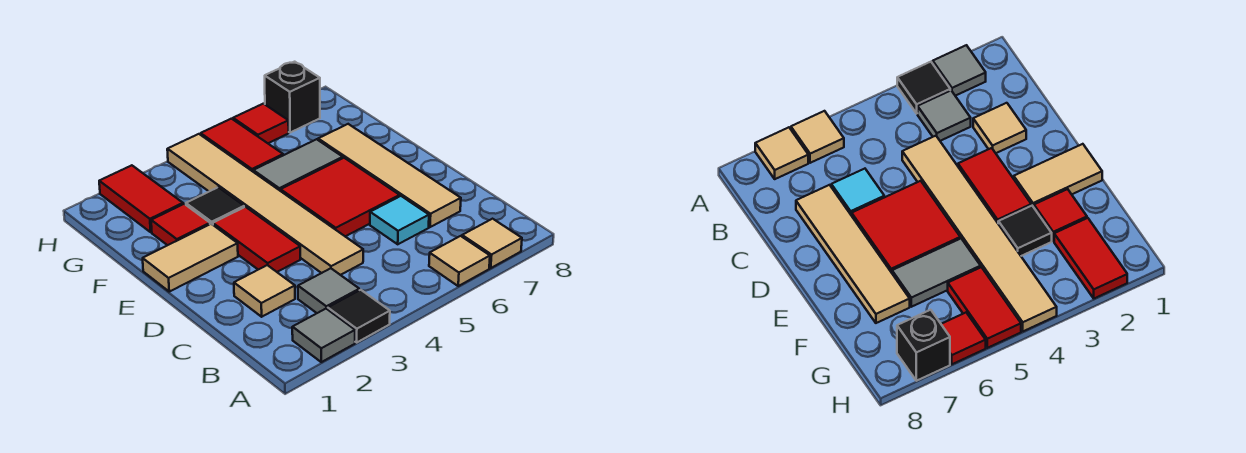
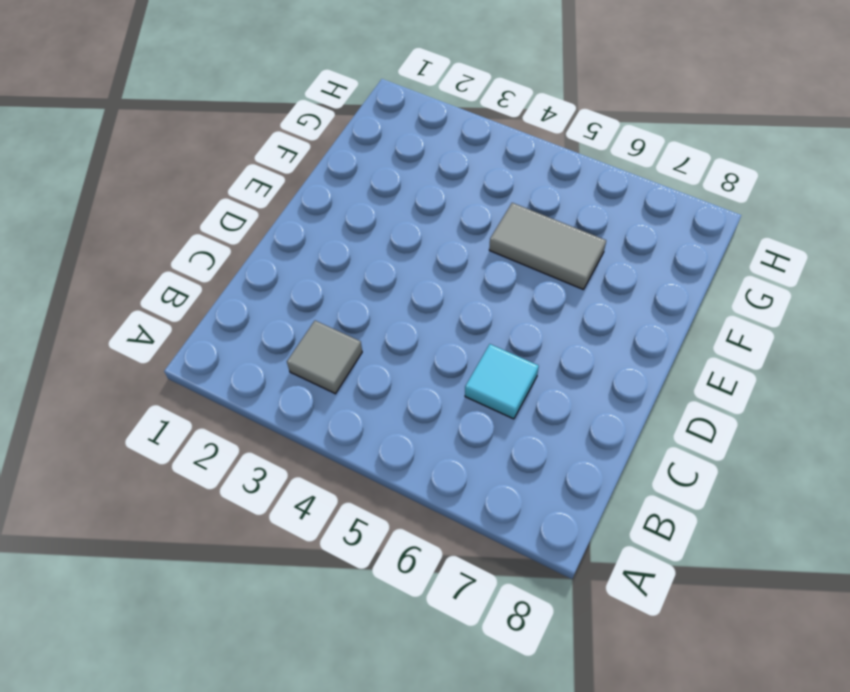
none -> grey tile A2 level 1
none -> black tile A3 level 1
none -> tan tile A6 level 1

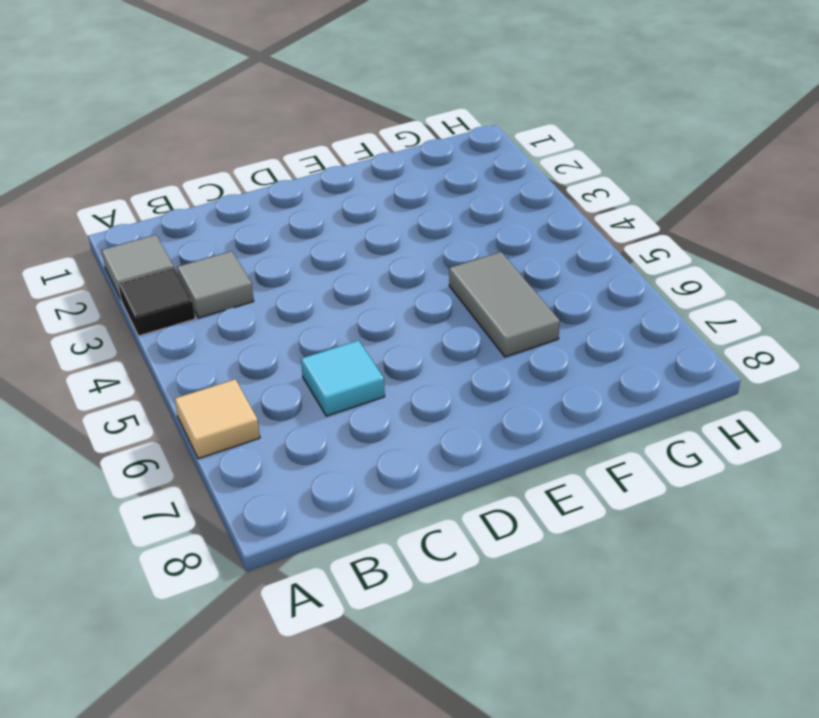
none -> tan tile A7 level 1
none -> tan tile C2 level 1
none -> tan tile C4:H4 level 1

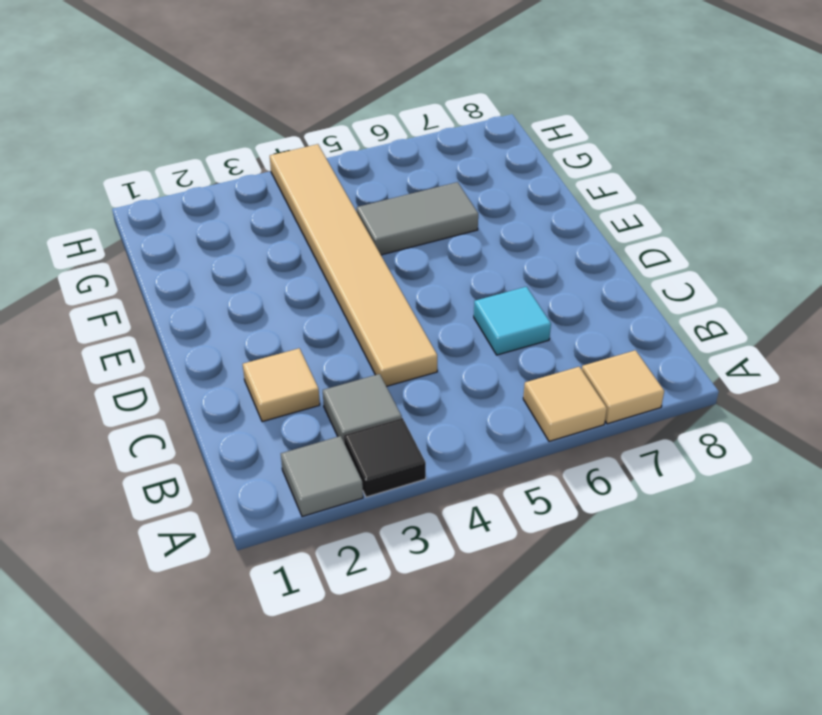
none -> tan tile C7:F7 level 1
none -> red tile D3:E3 level 1
none -> red tile D5:E6 level 1

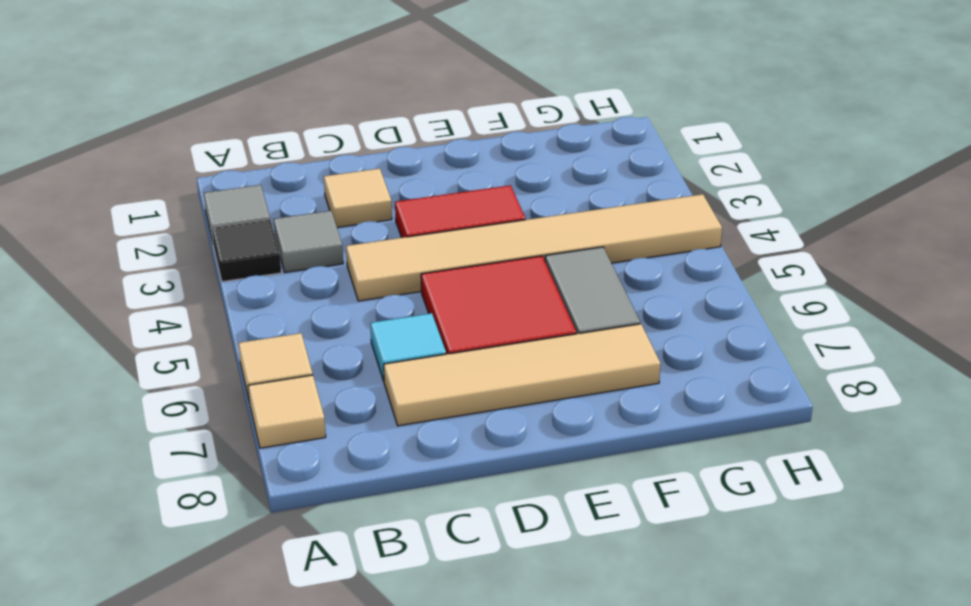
none -> tan tile E1:E2 level 1
none -> red tile F2 level 1
none -> black tile F3 level 1

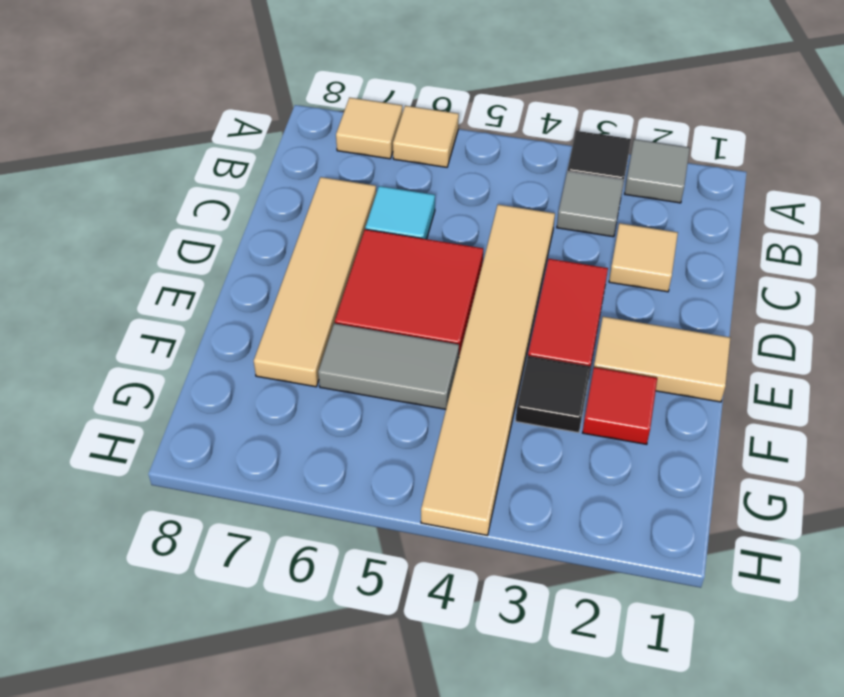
none -> red tile G2:H2 level 1
none -> red tile G5:H5 level 1
none -> red tile H6 level 1

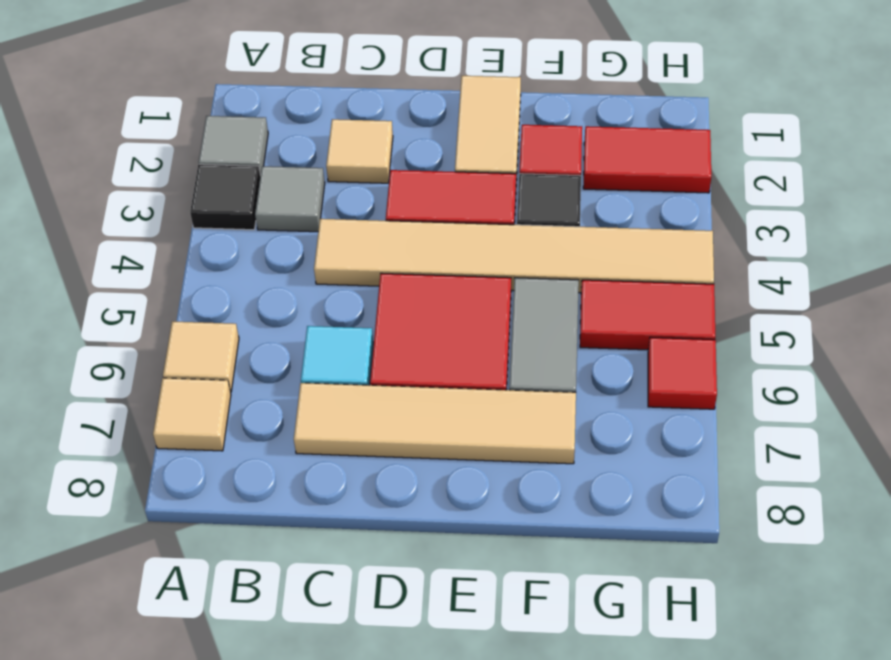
none -> black brick H7 level 1

